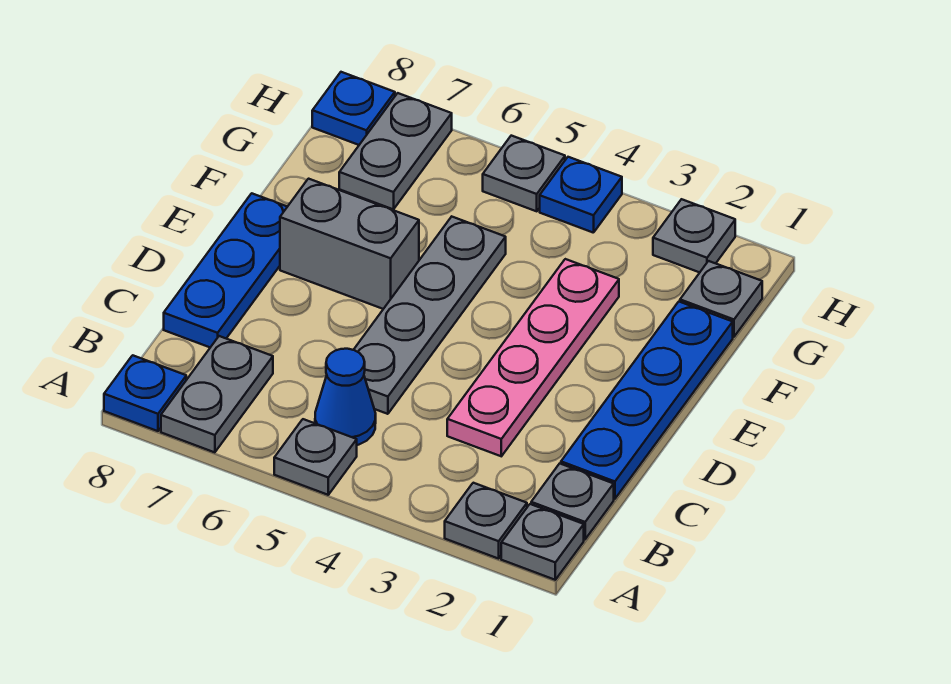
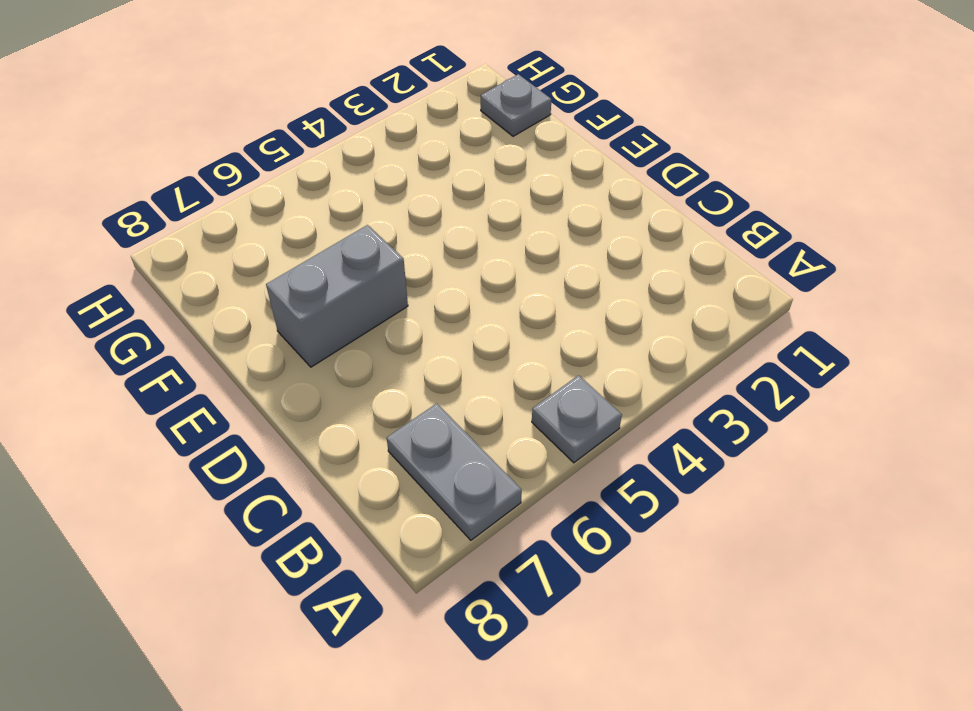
none -> grey plate A1 level 1
none -> grey plate A2 level 1
none -> blue plate A8 level 1

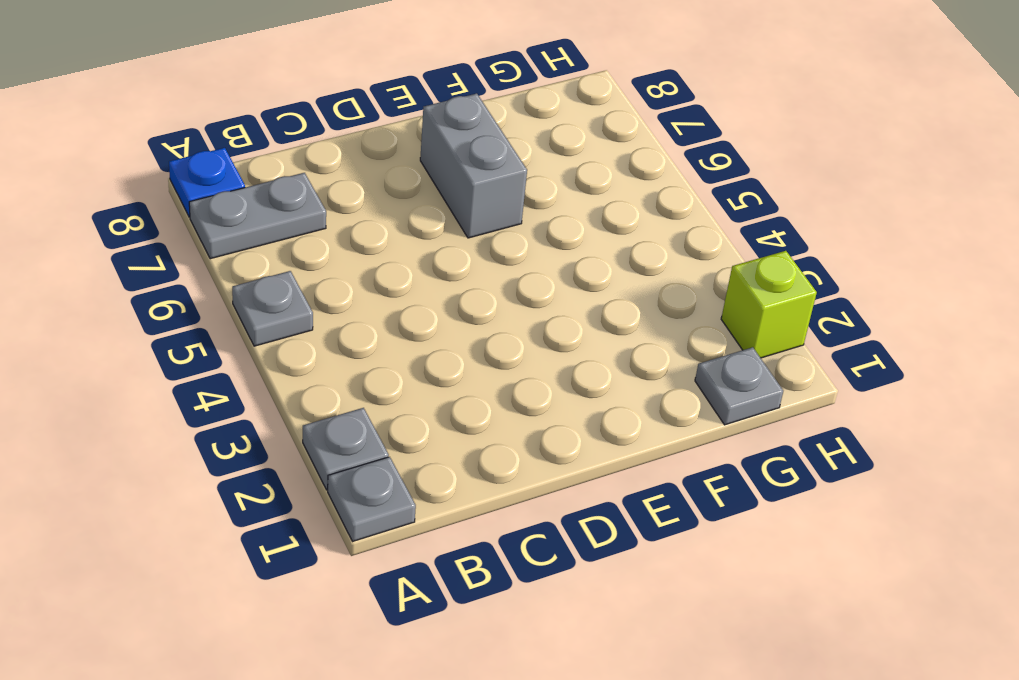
lime brick H2 level 1 -> grey plate H2 level 1
none -> grey plate B1 level 1
none -> blue cone B5 level 1
none -> blue plate C1:F1 level 1

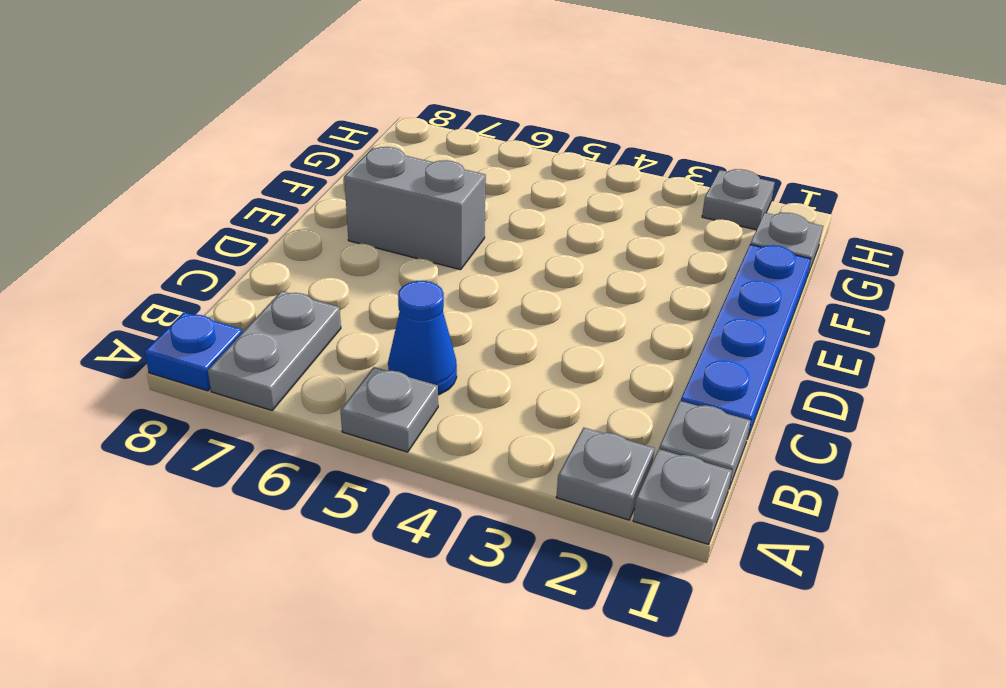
none -> pink plate C3:F3 level 1
none -> grey plate C5:F5 level 1
none -> blue plate C8:E8 level 1

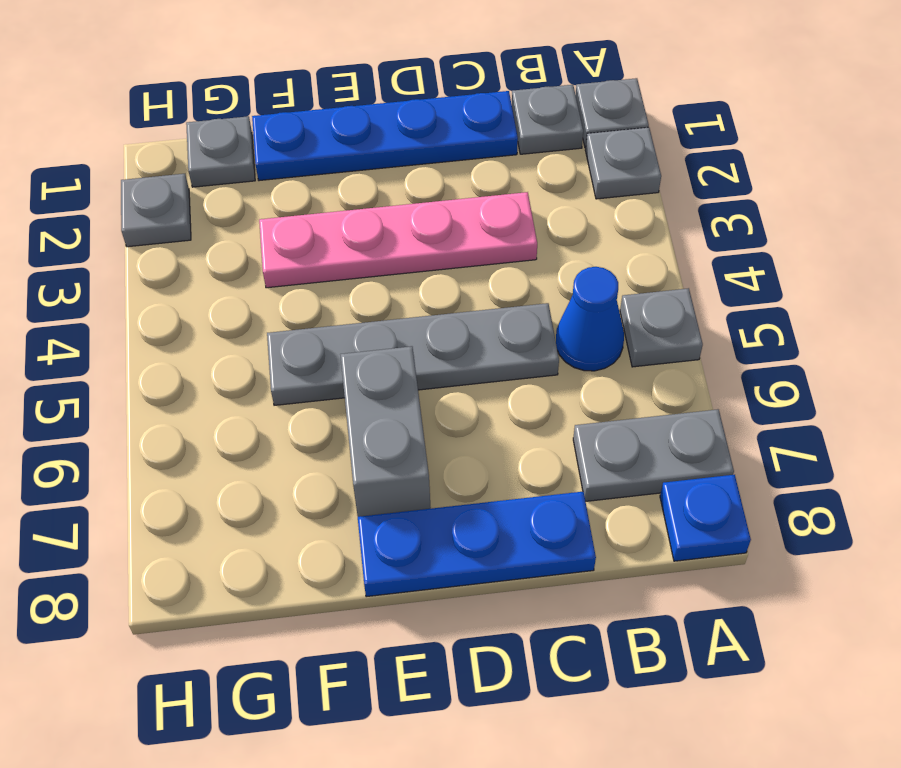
none -> grey plate G7:H7 level 1
none -> blue plate H4 level 1
none -> grey plate H5 level 1

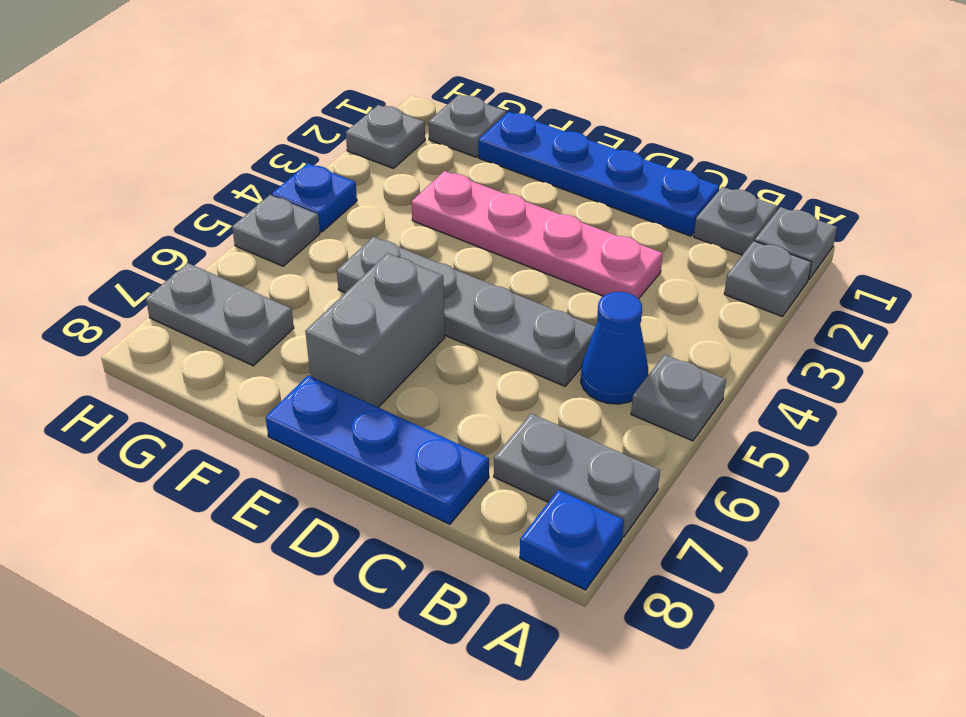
none -> blue plate H8 level 1

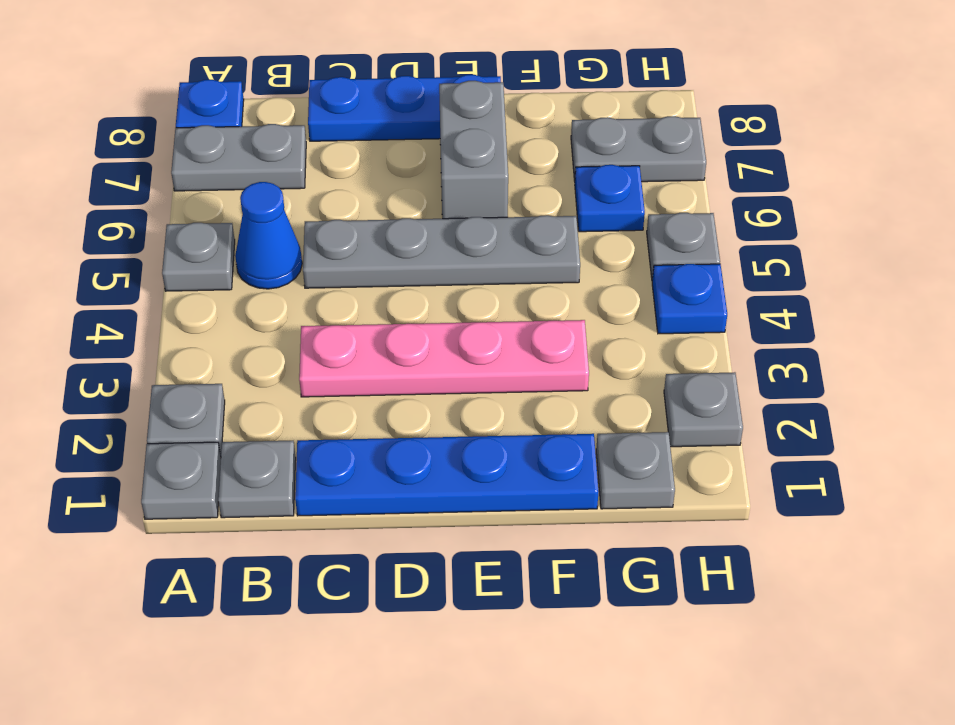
blue plate G6 level 1 -> blue plate H8 level 1

